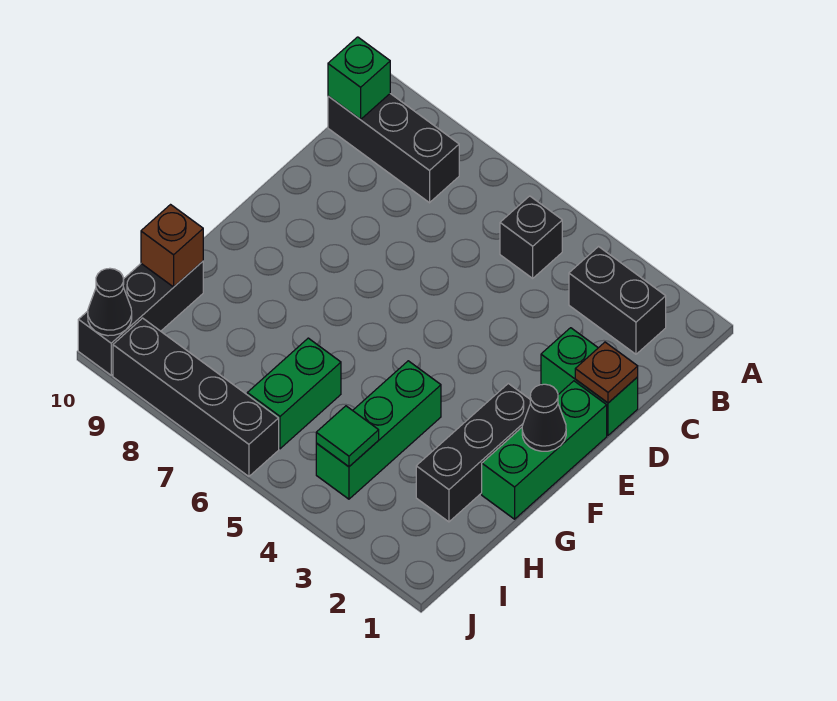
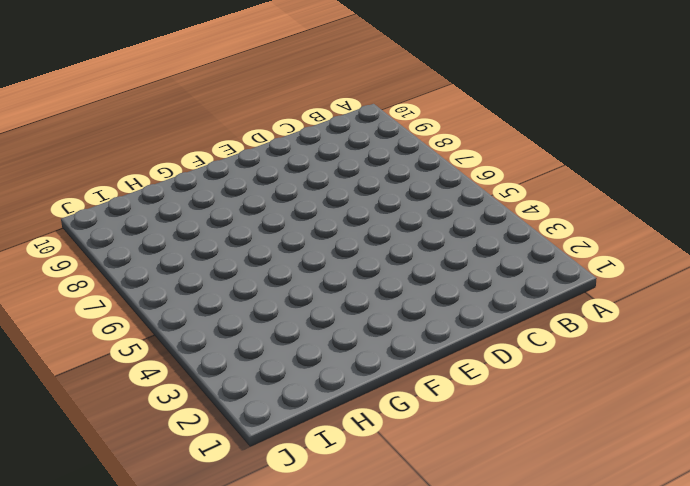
none -> black brick B2:B3 level 1
none -> black brick B5 level 1
none -> black brick B8:B10 level 1

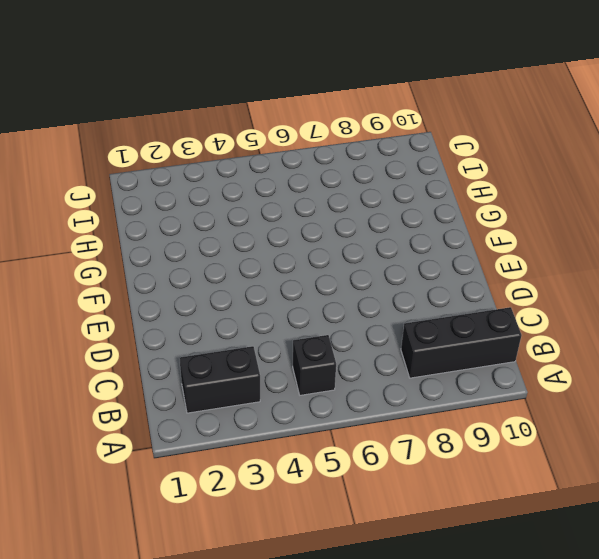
none -> green brick D1:D2 level 1
none -> green brick E1:G1 level 1
none -> black brick F2:H2 level 1

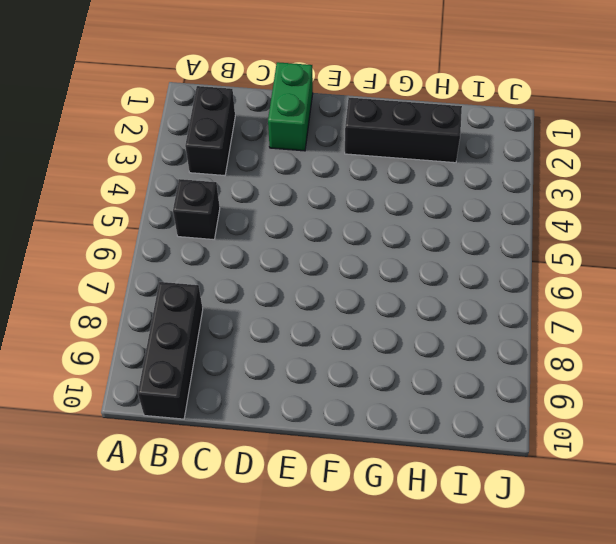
none -> green brick E1:G1 level 1
none -> green brick G4:I4 level 1
none -> green brick H6:I6 level 1

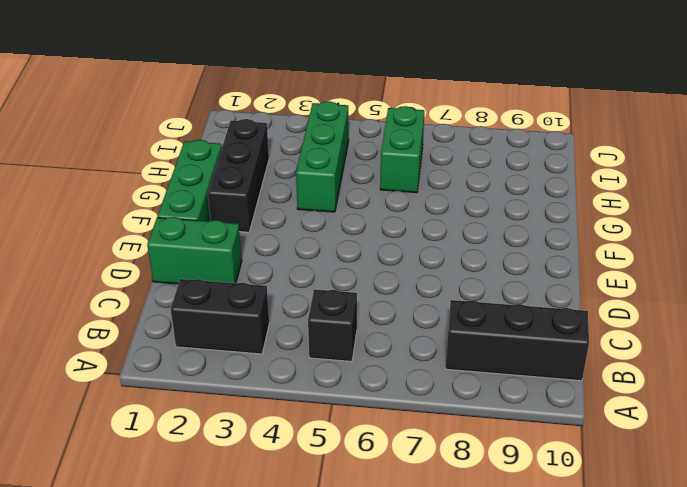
none -> black brick H10:J10 level 1
none -> black brick J6:J9 level 1
none -> green brick B10 level 2

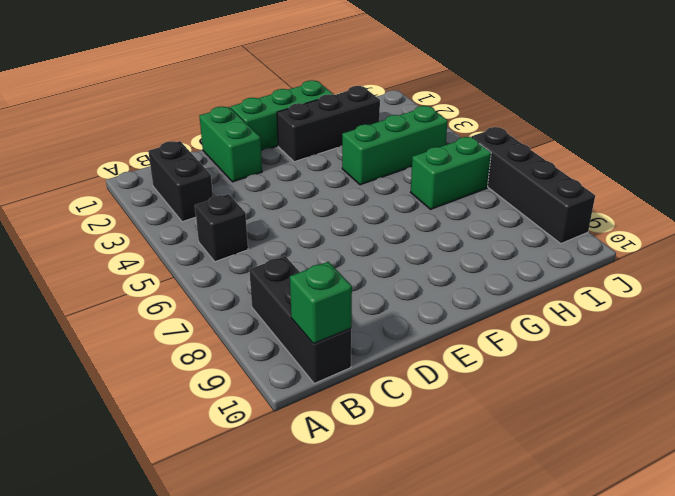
none -> black brick H10:J10 level 1
none -> brown plate D1 level 2
none -> black cone F1 level 2

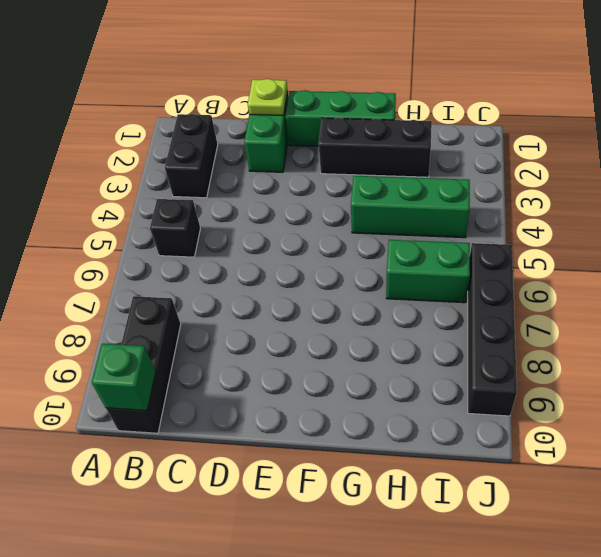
lime plate D1 level 2 -> brown plate D1 level 2
none -> black brick H10:J10 level 1
none -> black cone F1 level 2
none -> brown brick H10 level 2

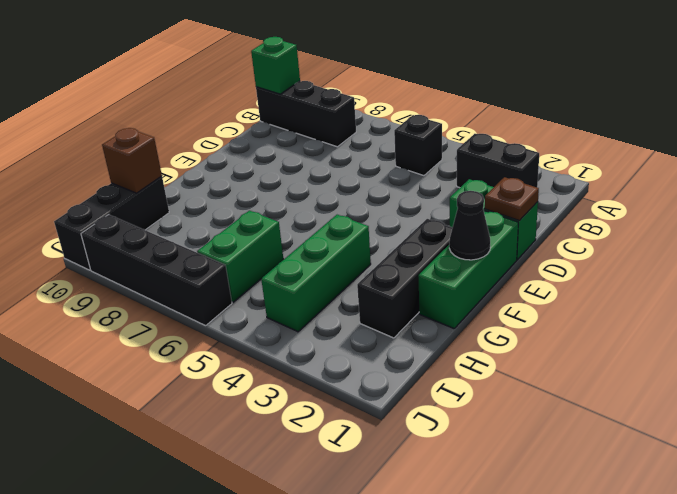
none -> green tile I4 level 2
none -> black cone J10 level 2

